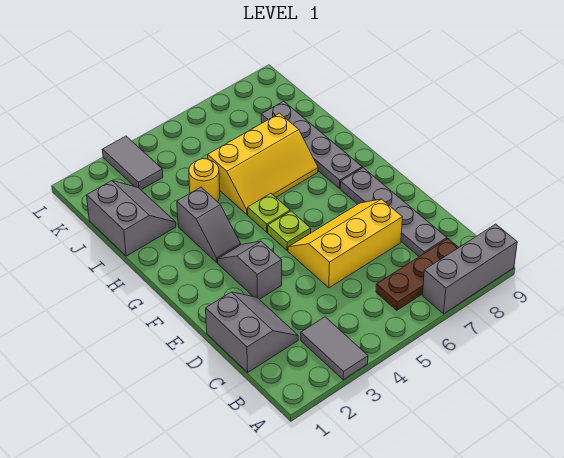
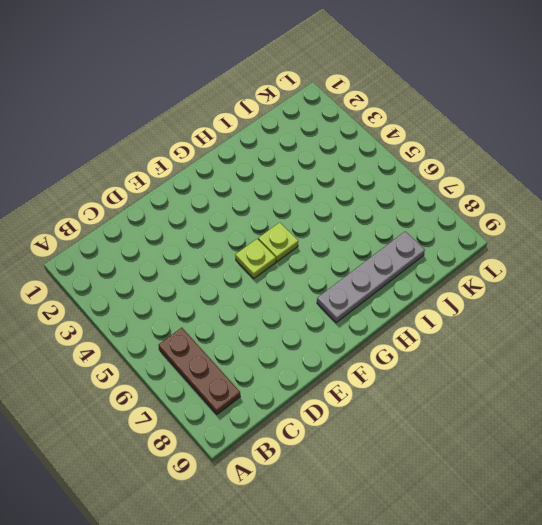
none -> grey tile A3:B3 level 1
none -> grey brick A7:A9 level 1
none -> grey slope C1:D2 level 1 top 1

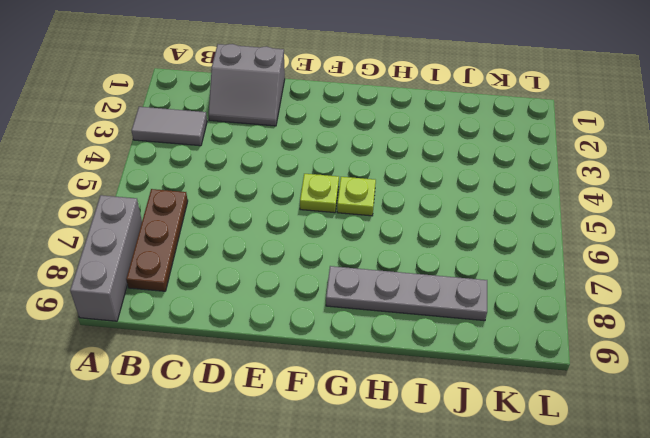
none -> grey plate C8:F8 level 1
none -> yellow slope D5:E7 level 1 top D
none -> grey slope E3:F3 level 1 top E

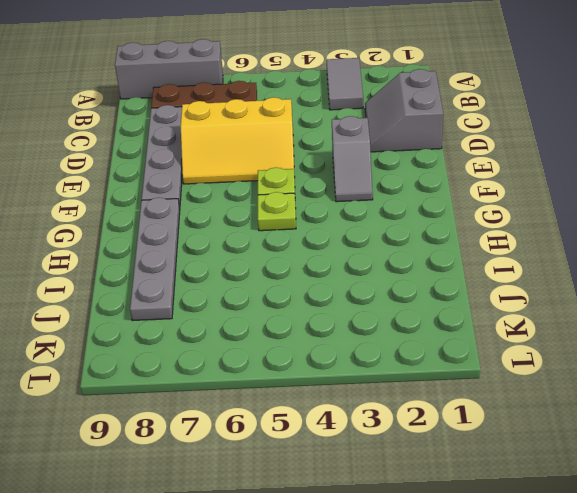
none -> grey slope G3:H3 level 1 top H
none -> yellow slope H5:I7 level 1 top I
none -> grey slope I1:J2 level 1 top 1

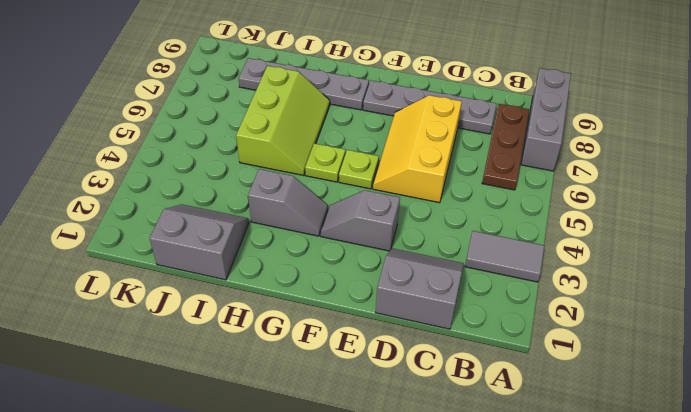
lime slope H5:I7 level 1 top I -> yellow slope H5:I7 level 1 top I
none -> yellow round brick I4 level 1
none -> grey tile K3:L3 level 1

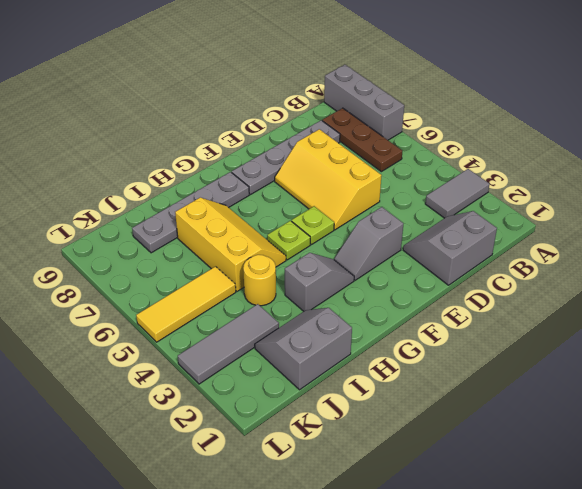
grey tile J3:L3 level 1 -> grey tile K3:L3 level 1
yellow tile J5:L5 level 1 -> none

